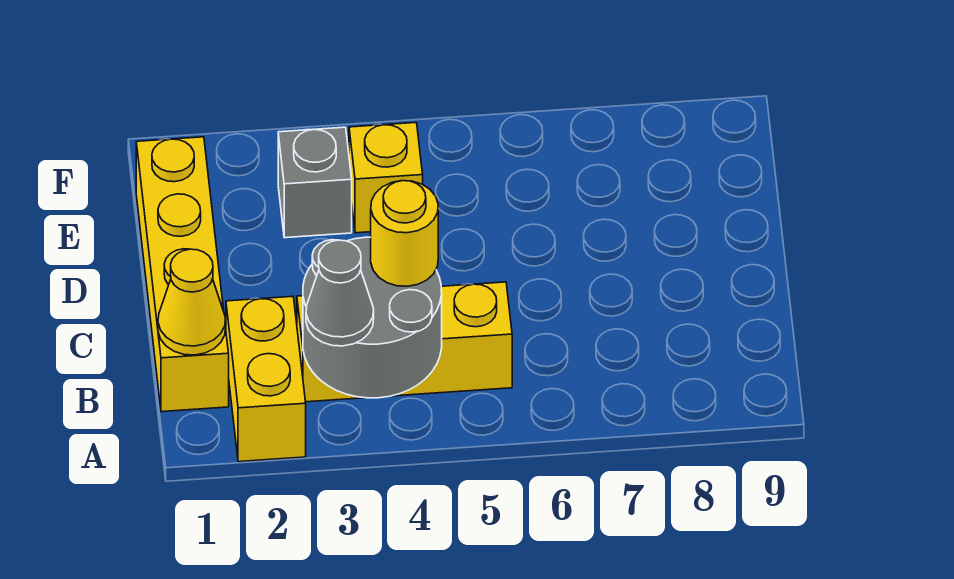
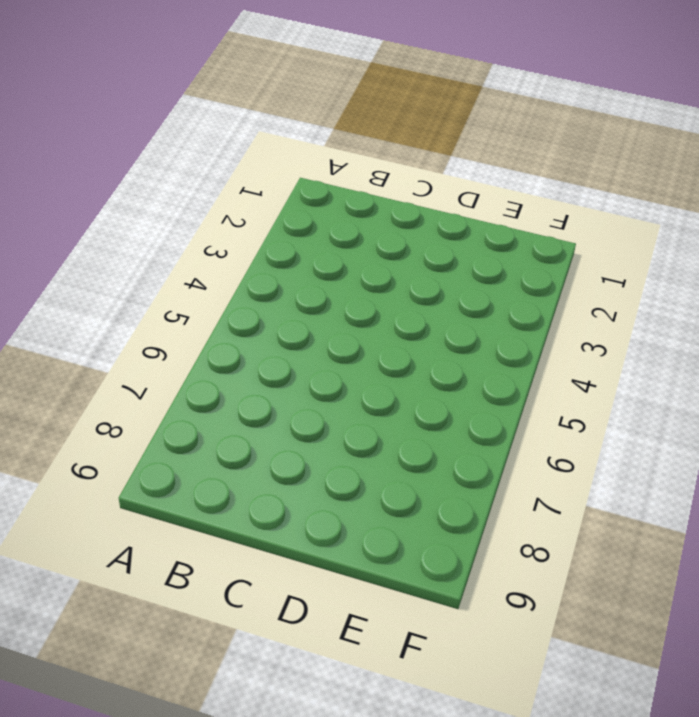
none -> yellow brick A2:B2 level 1
none -> yellow brick B1:E1 level 1

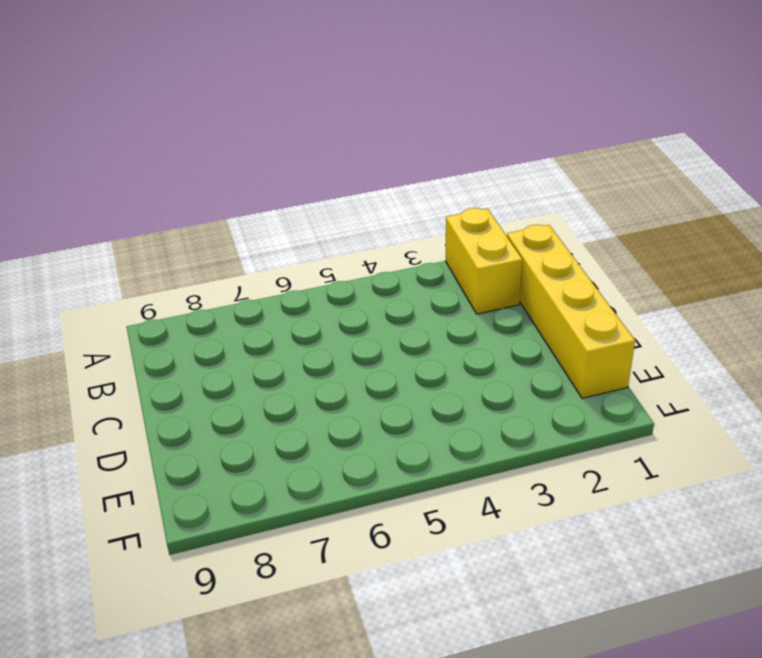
none -> yellow brick B3:B5 level 1
none -> grey brick E3 level 1

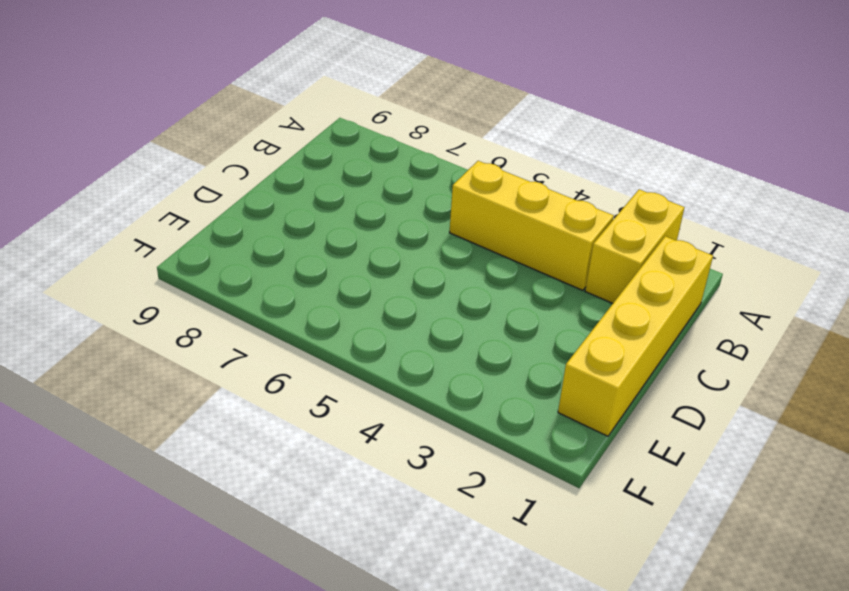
none -> grey brick E3 level 1
none -> yellow brick E4 level 1

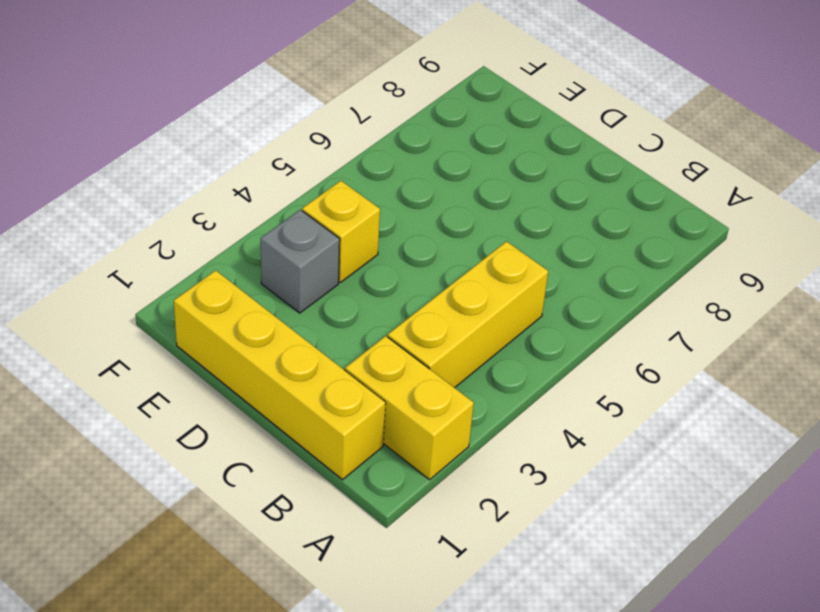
none -> grey round brick A3:B4 level 2
none -> yellow cone B1 level 2

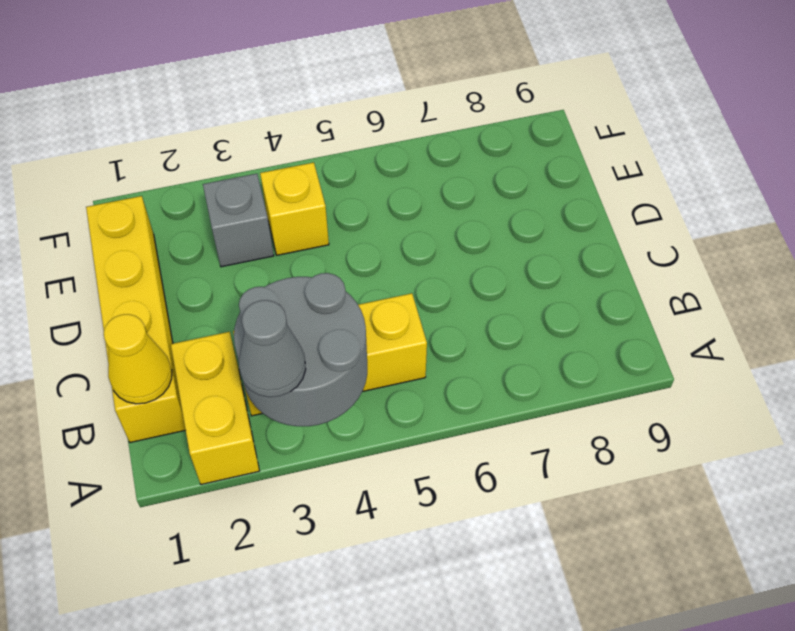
none -> yellow round brick B4 level 3

